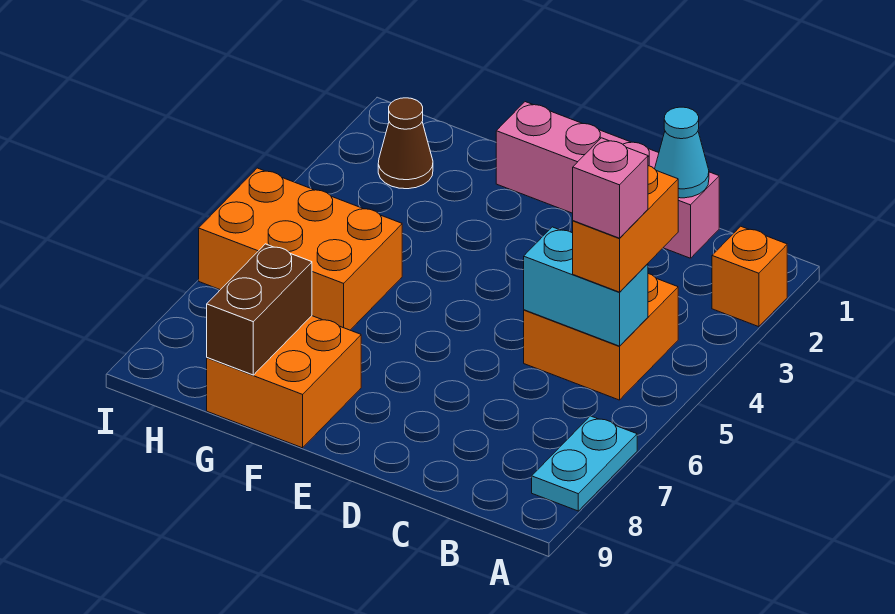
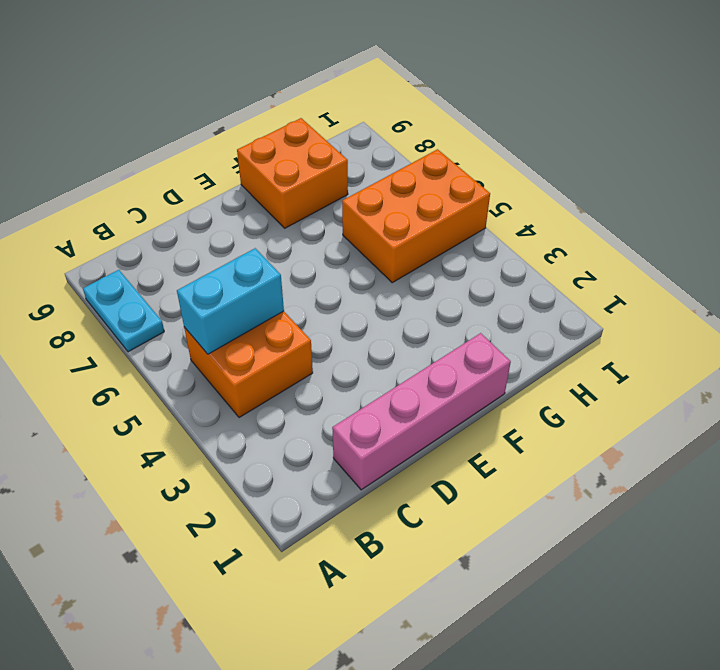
none -> orange brick A2 level 1
none -> brown cone H2 level 1
none -> cyan cone C1 level 2

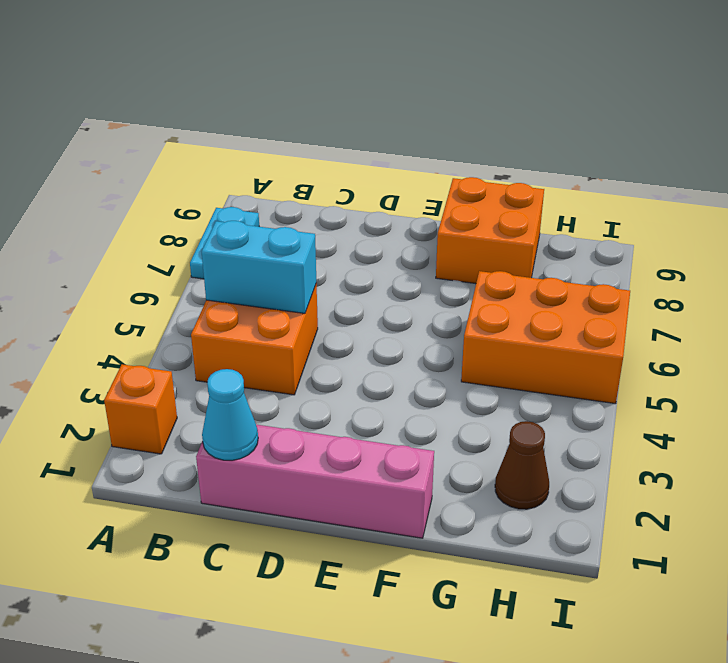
none -> brown brick G8:G9 level 2
none -> orange brick B4:B5 level 3
none -> pink brick B5 level 4

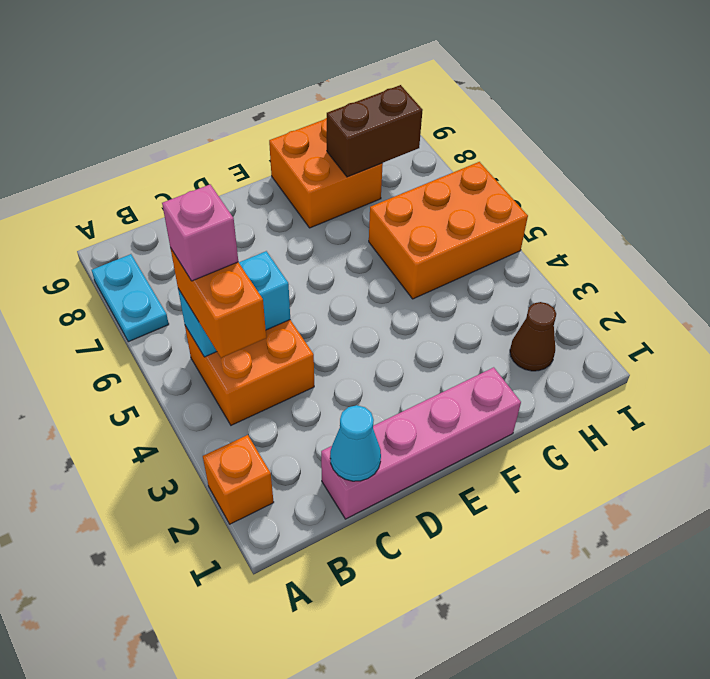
brown brick G8:H8 level 2 -> brown brick G8:G9 level 2

